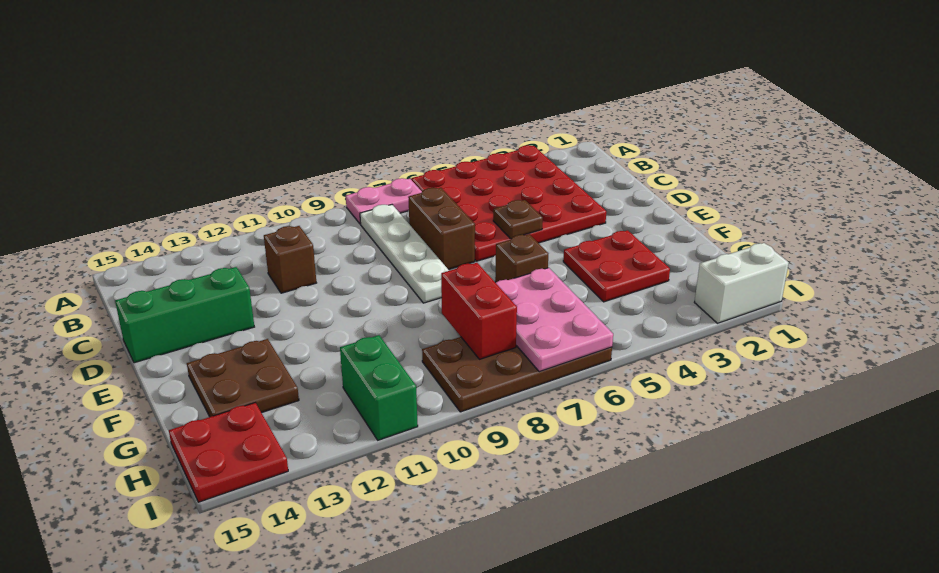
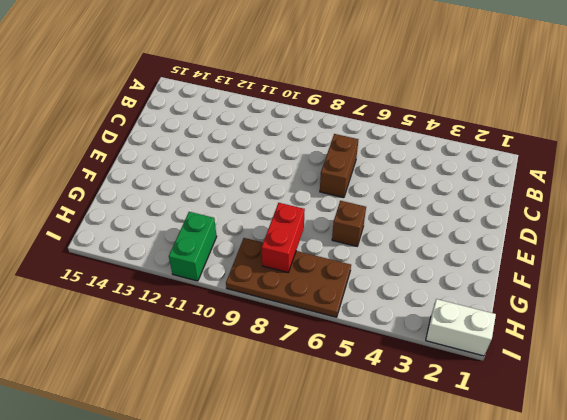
none -> red plate A3:D6 level 1
none -> pink plate A7:A8 level 1
none -> white plate B8:E8 level 1

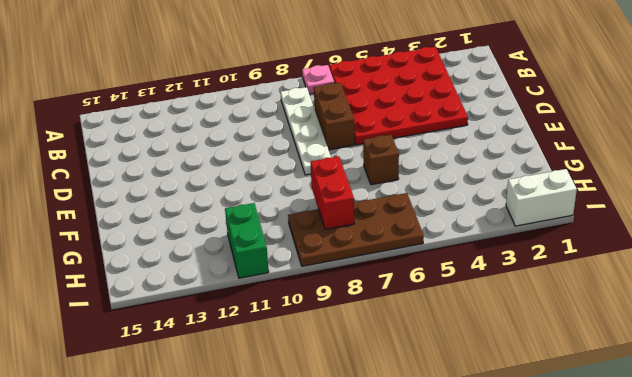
pink plate A7 level 1 -> pink plate A7:A8 level 1
none -> brown brick C11 level 1
none -> green brick D13:D15 level 1
none -> red plate F3:G4 level 1

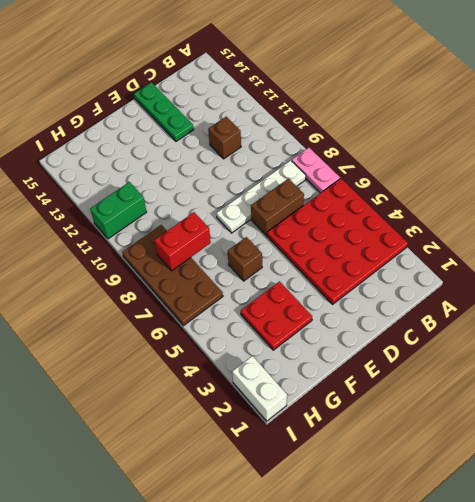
green plate D13:D15 level 1 -> green brick D13:D15 level 1
none -> brown plate F13:G14 level 1
none -> red plate H14:I15 level 1
none -> brown plate D5 level 2

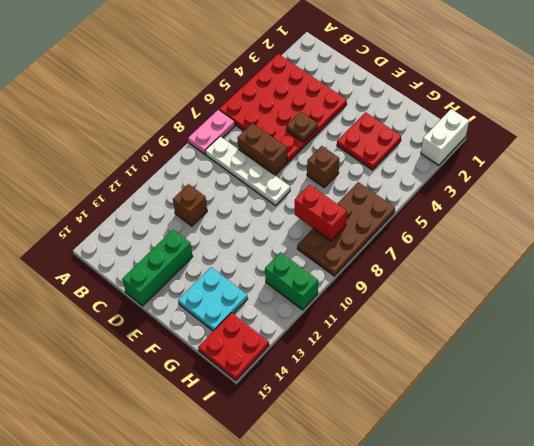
cyan plate F13:G14 level 1 -> brown plate F13:G14 level 1
none -> pink plate G6:I7 level 2

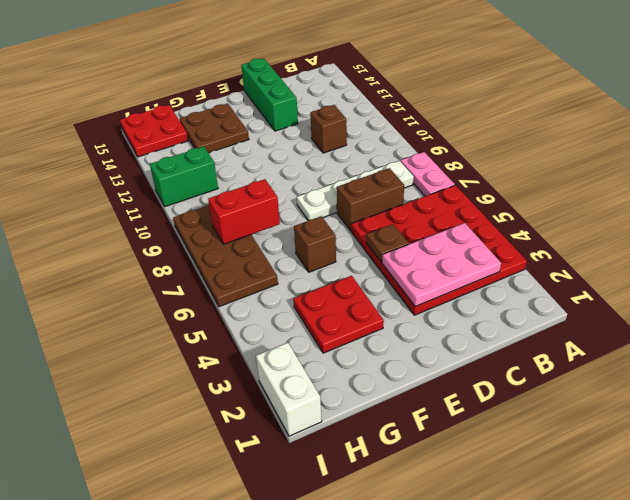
pink plate B3:D4 level 2 -> pink plate G6:I7 level 2

